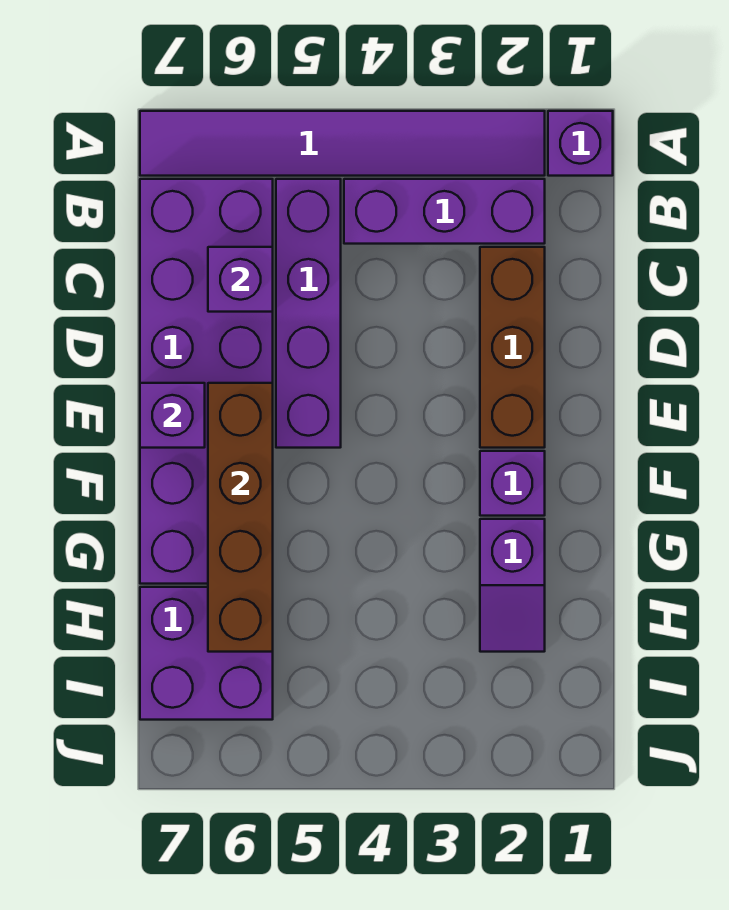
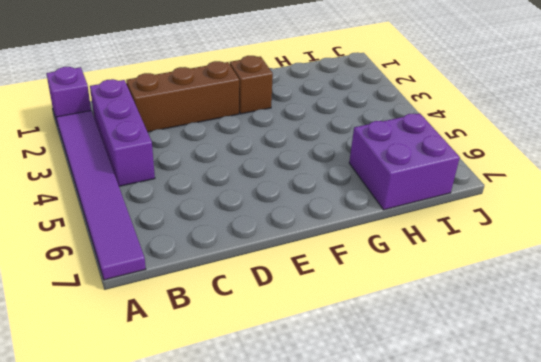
brown brick F2 level 1 -> purple brick F2 level 1
none -> purple brick B5:E5 level 1
none -> purple brick B6:G7 level 1
none -> purple slope G2:H2 level 1 top G

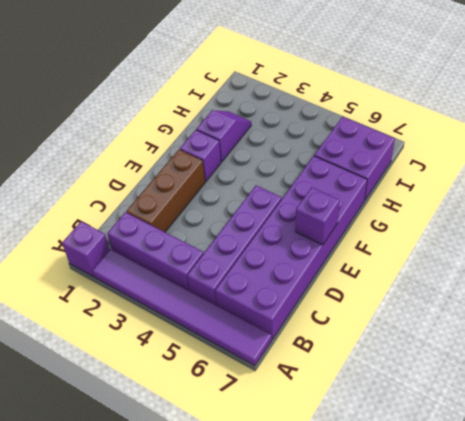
none -> purple brick C6 level 2
none -> brown brick E6:H6 level 2

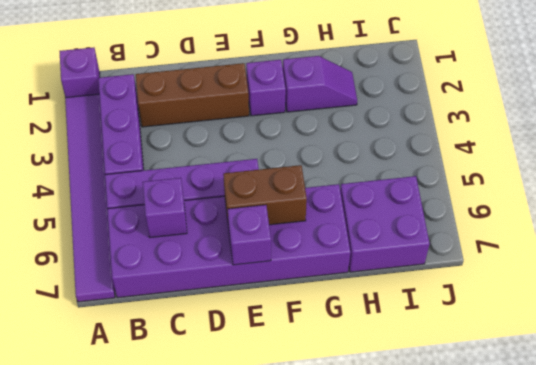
brown brick E6:F6 level 2 -> brown brick E6:H6 level 2

